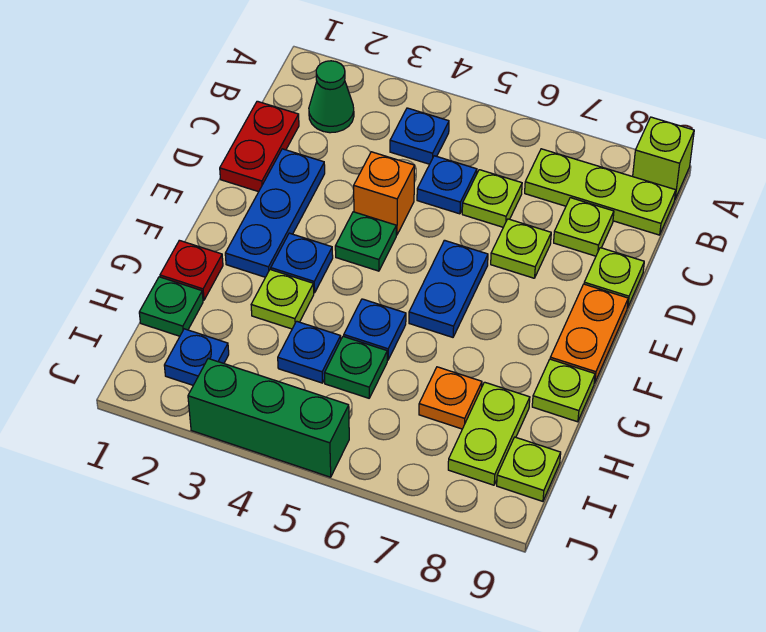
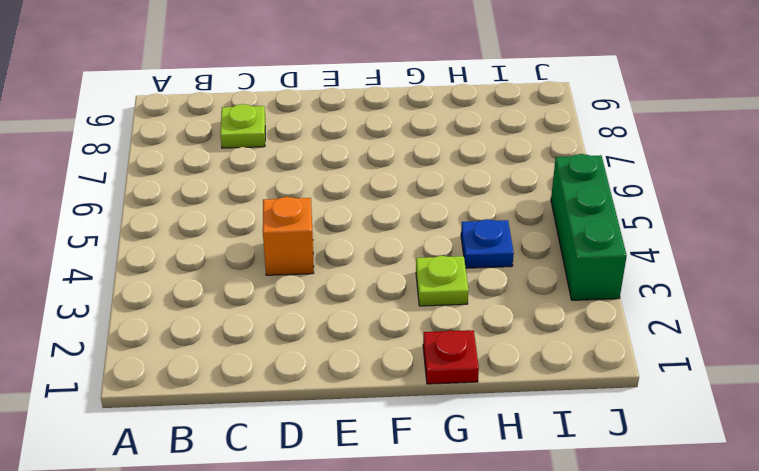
none -> lime brick A9 level 1
none -> green cone B2 level 1
none -> blue plate B4 level 1

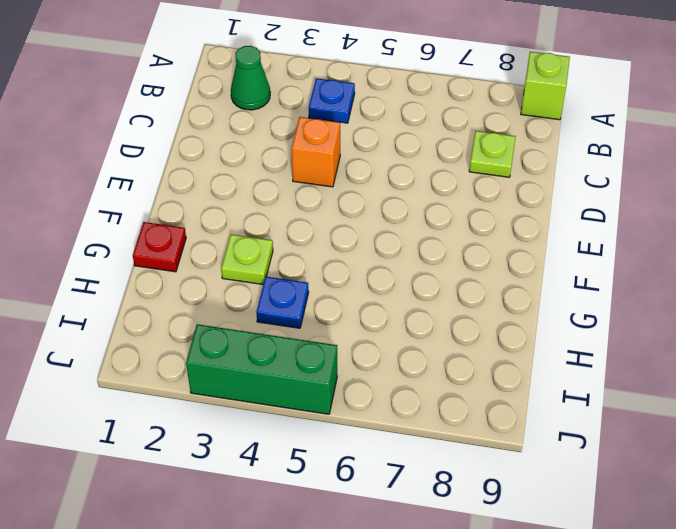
none -> lime plate B7:B9 level 1
none -> red plate C1:D1 level 1
none -> blue plate C5 level 1

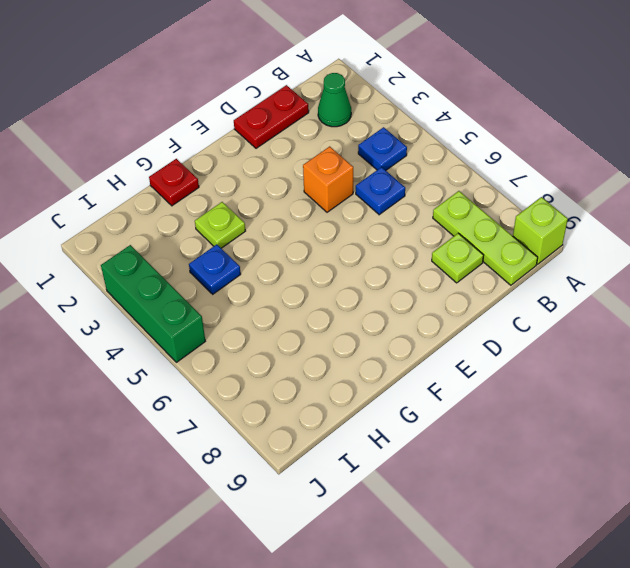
none -> lime plate C6 level 1
none -> blue plate D2:F2 level 1
none -> lime plate D7 level 1

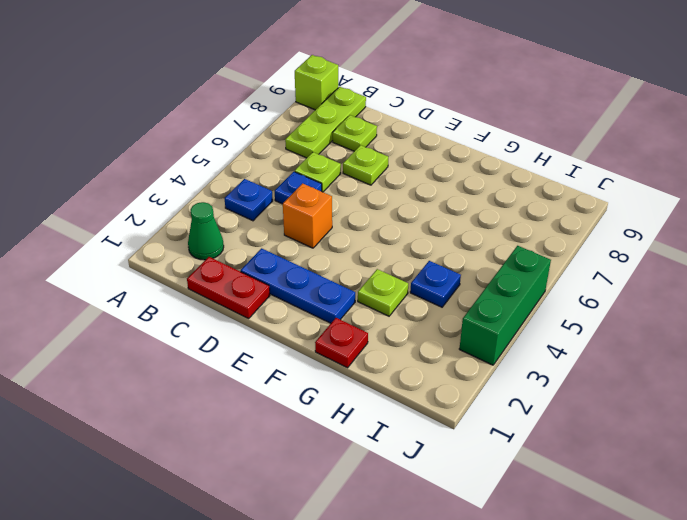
none -> lime plate D9 level 1
none -> green plate E4 level 1
none -> blue plate E6:F6 level 1

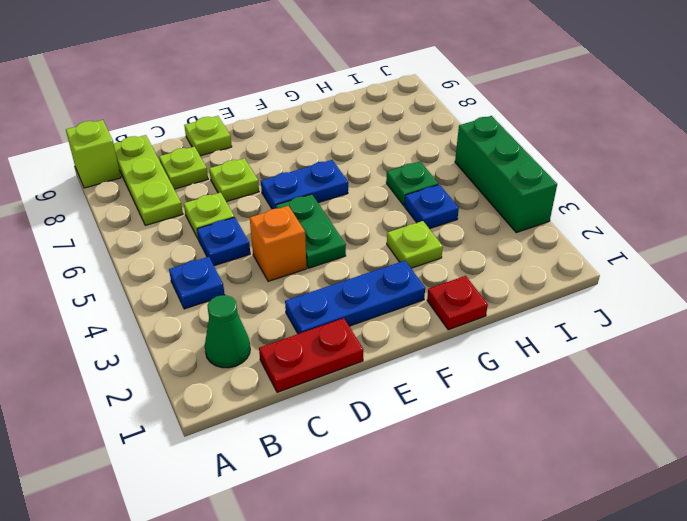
green plate E4:E5 level 1 -> green plate E4 level 1
none -> orange plate E9:F9 level 1
none -> blue plate F3 level 1
none -> blue plate G5 level 1

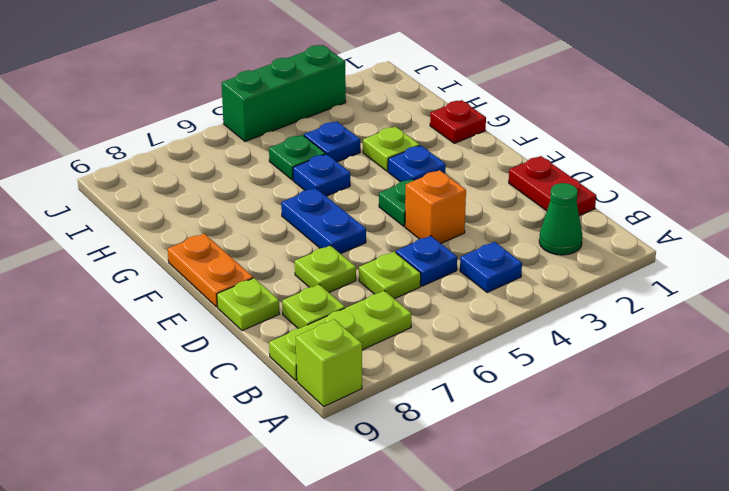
none -> blue plate D2:F2 level 1
none -> lime plate G9 level 1
none -> green plate H1 level 1

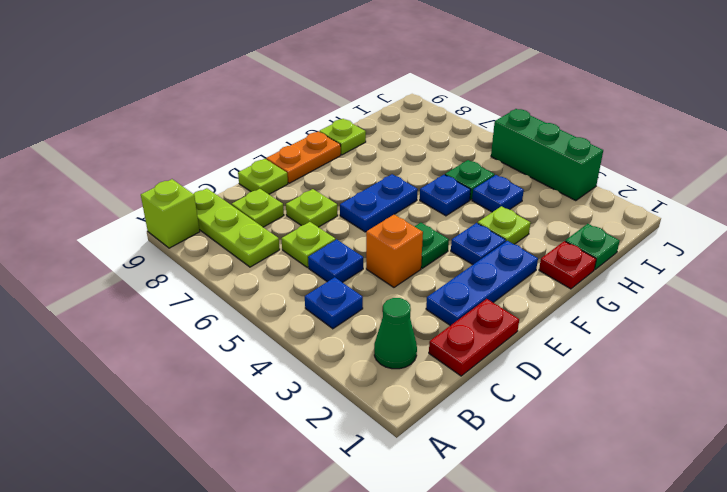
none -> orange plate H7 level 1
none -> lime plate H8:I8 level 1
none -> blue plate I2 level 1

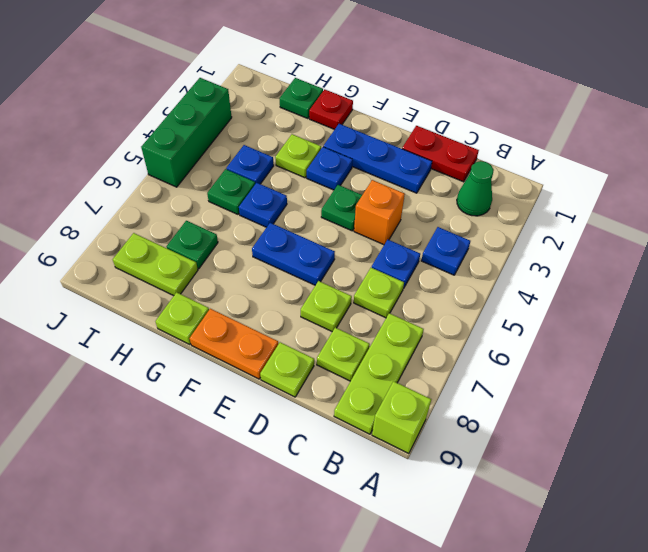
green plate H7 level 1 -> orange plate H7 level 1
none -> blue plate I2 level 1
none -> lime plate I9 level 1

